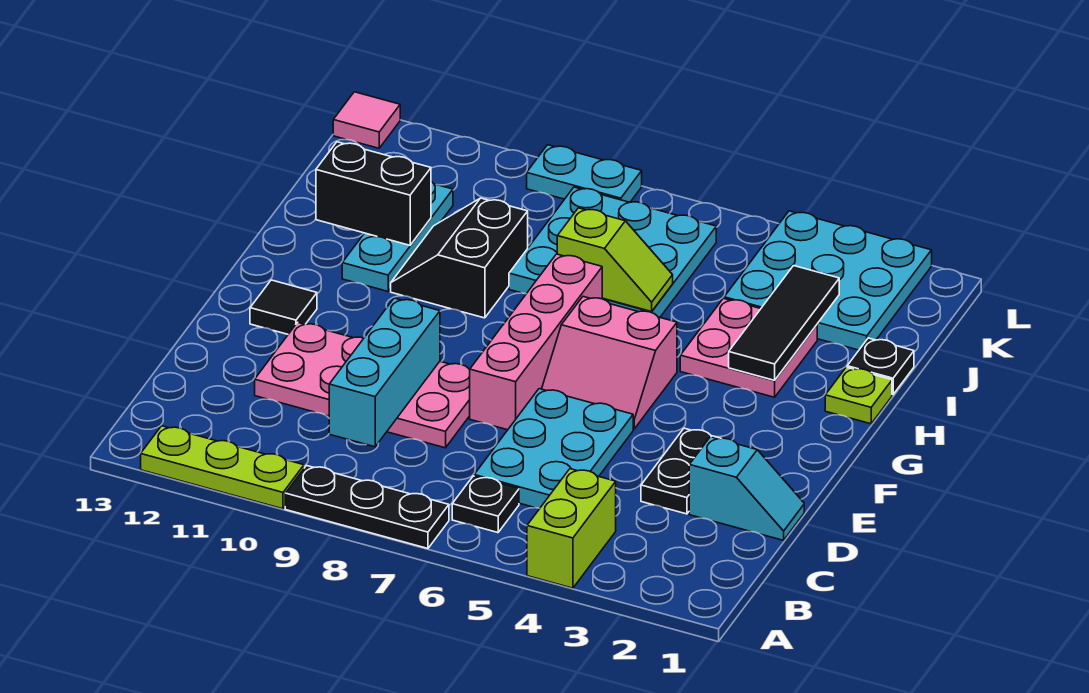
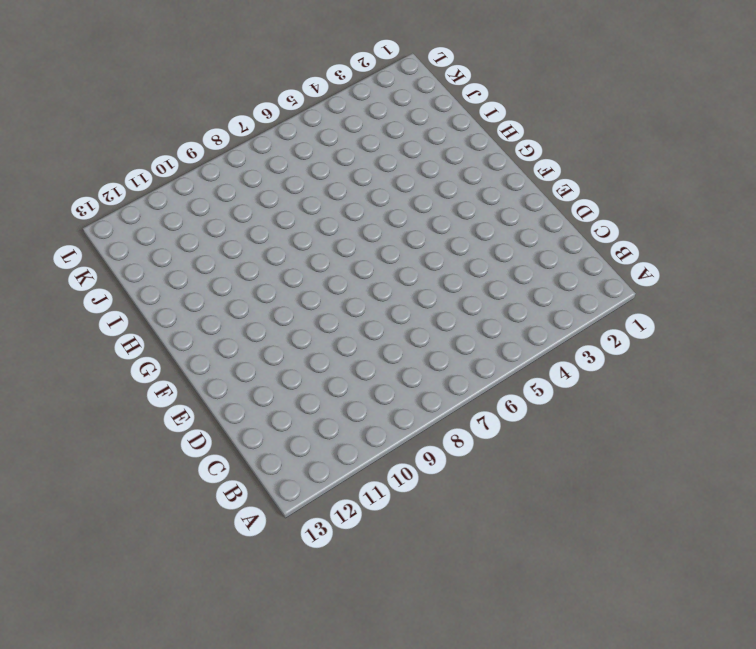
none -> lime brick A4:B4 level 1
none -> black plate A7:A9 level 1
none -> lime plate A10:A12 level 1

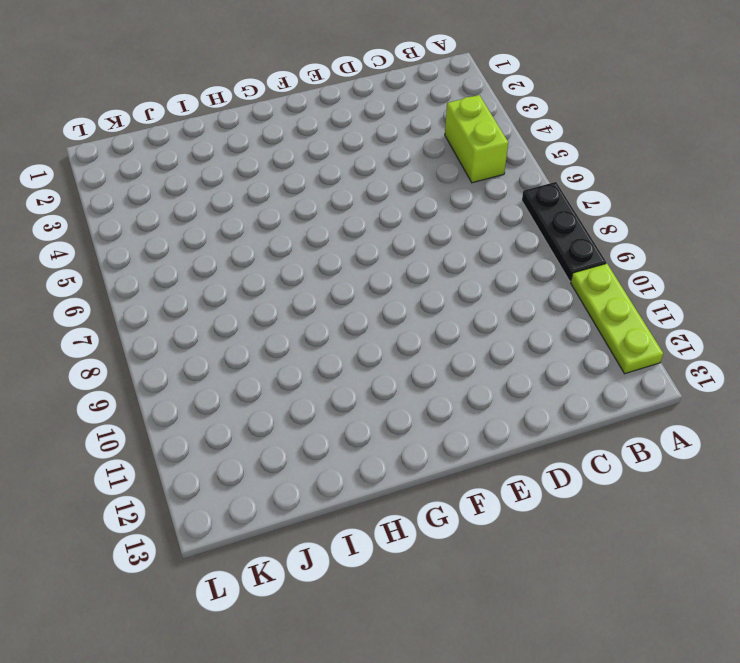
lime brick B4:B5 level 1 -> lime brick A4:B4 level 1
none -> black plate B6 level 1
none -> cyan plate C5:E6 level 1
none -> cyan slope D1:D2 level 1 top 2

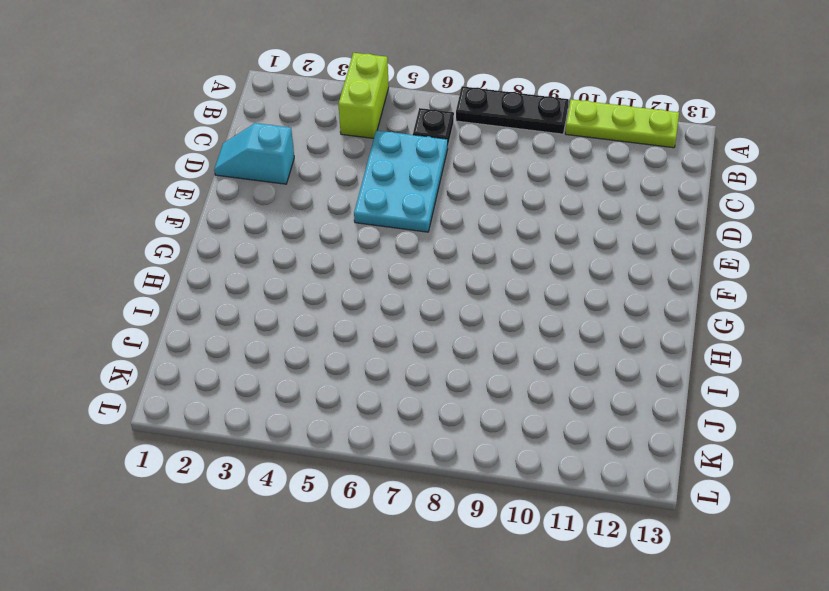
none -> black plate D3:E3 level 1
none -> pink plate D8:E11 level 1
none -> pink brick E7:H7 level 1

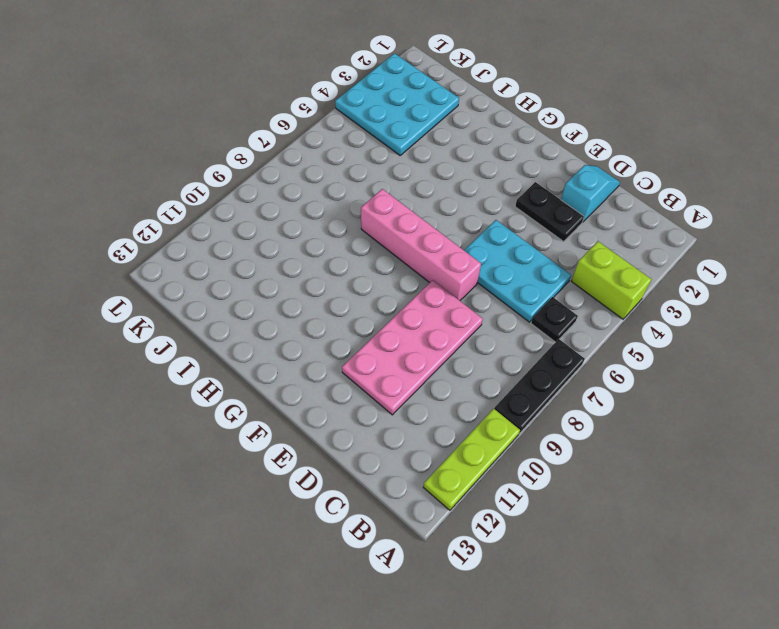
none -> pink slope F5:G6 level 1 top G
none -> black tile F12 level 1
none -> lime plate H1 level 1

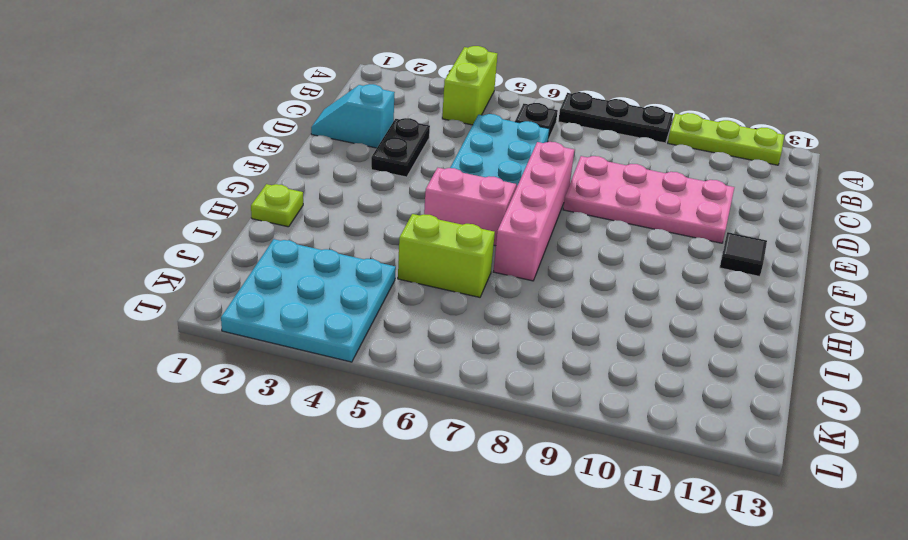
lime brick I5:I6 level 1 -> cyan plate I6:K8 level 1
none -> pink plate H3:I4 level 1
none -> black slope H9:I10 level 1 top 9
none -> cyan plate H11:J11 level 1

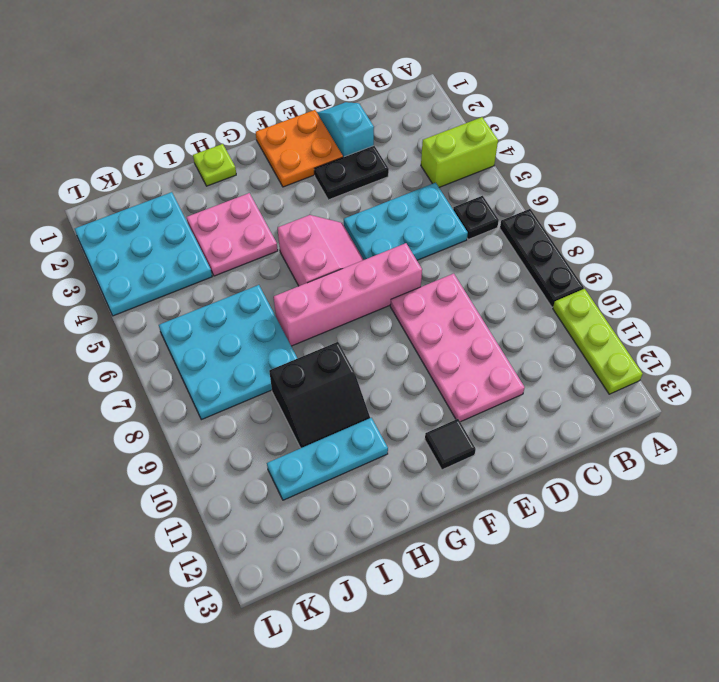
orange plate E1:F2 level 1 -> none
none -> black plate I1 level 1
none -> cyan plate L8:L9 level 1
none -> pink tile L13 level 1

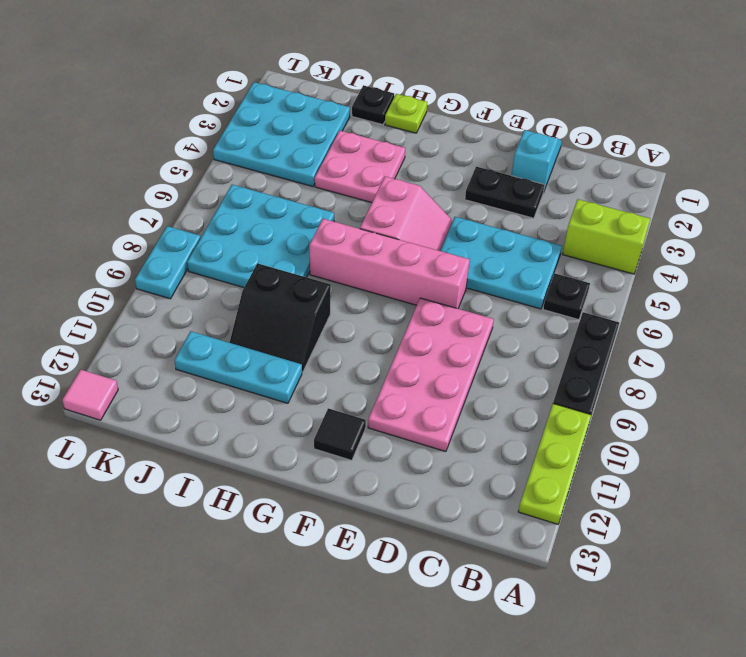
none -> cyan brick C9:E9 level 2
none -> black tile H3:J3 level 2
none -> lime slope I6:I7 level 2 top 7

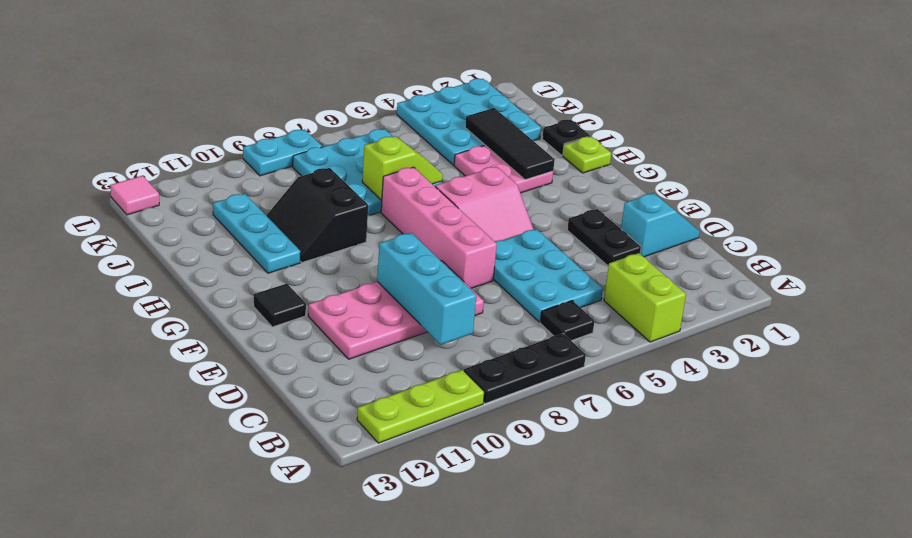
none -> black brick I11:I12 level 2

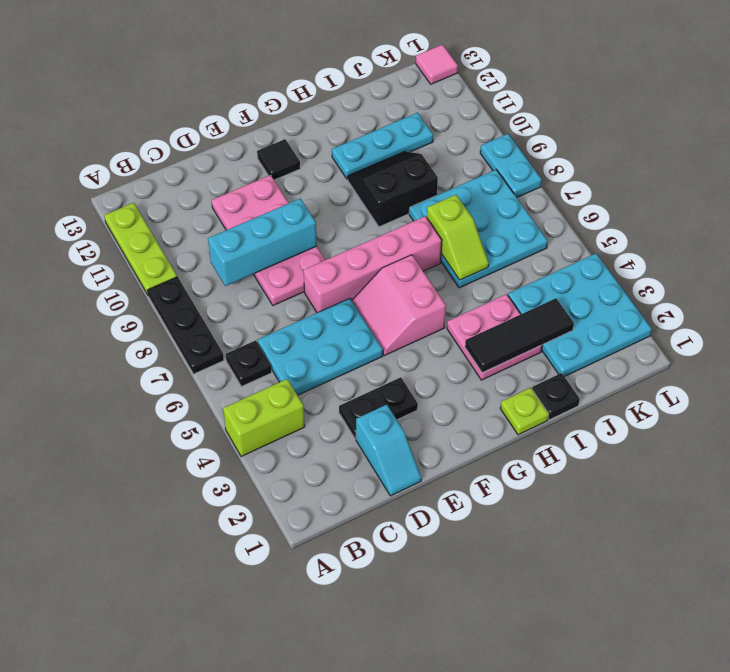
none -> black brick I11:I12 level 2

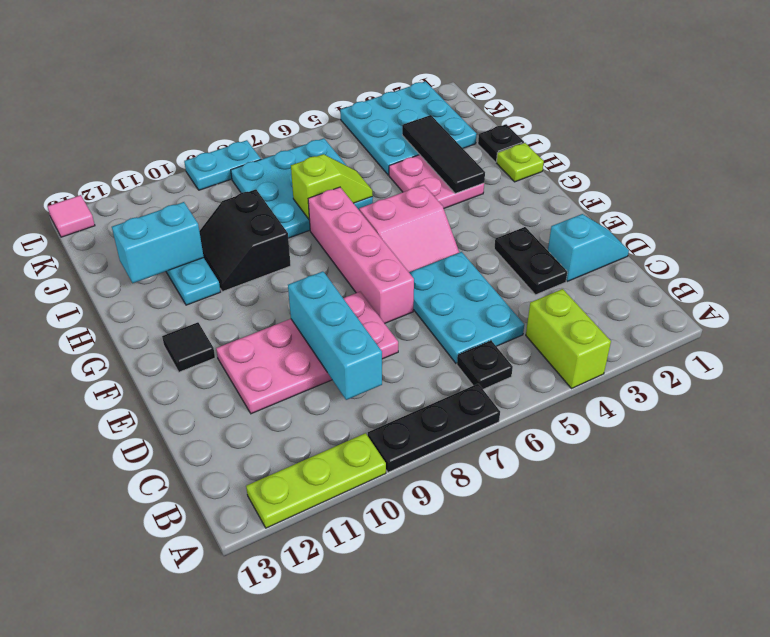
cyan brick I11:I12 level 2 -> black brick I11:I12 level 2

